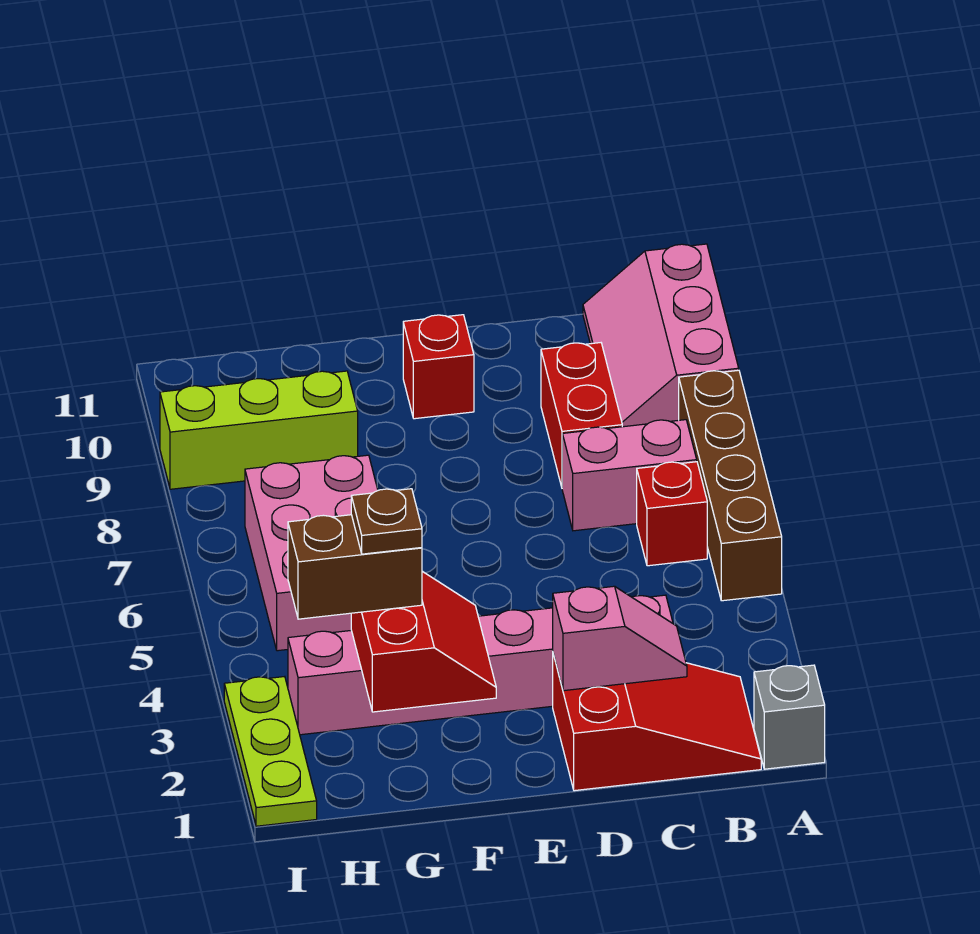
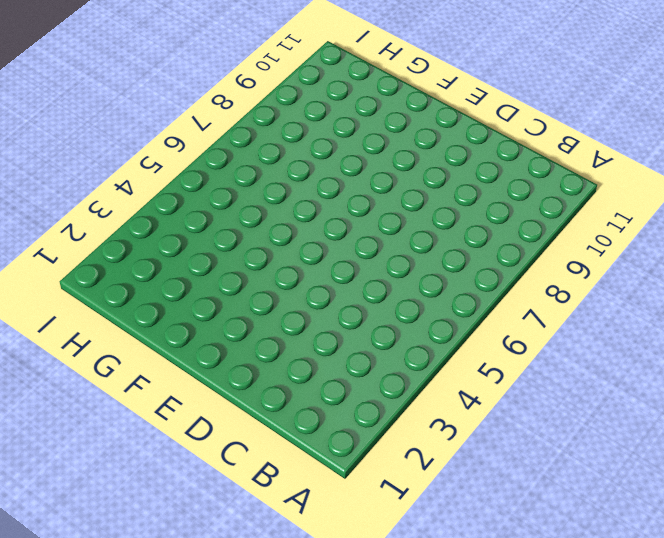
none -> grey brick A1 level 1
none -> brown brick A5:A8 level 1
none -> pink slope A9:B11 level 1 top A

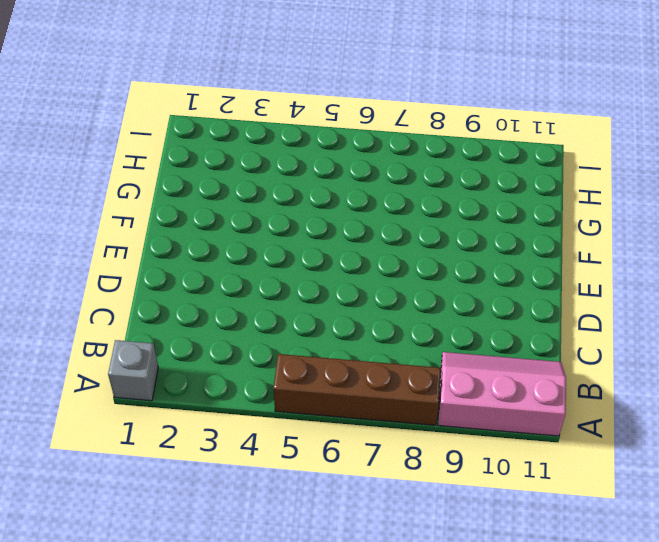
none -> red slope B1:D2 level 1 top D
none -> red brick B6 level 1
none -> pink brick B7:C7 level 1

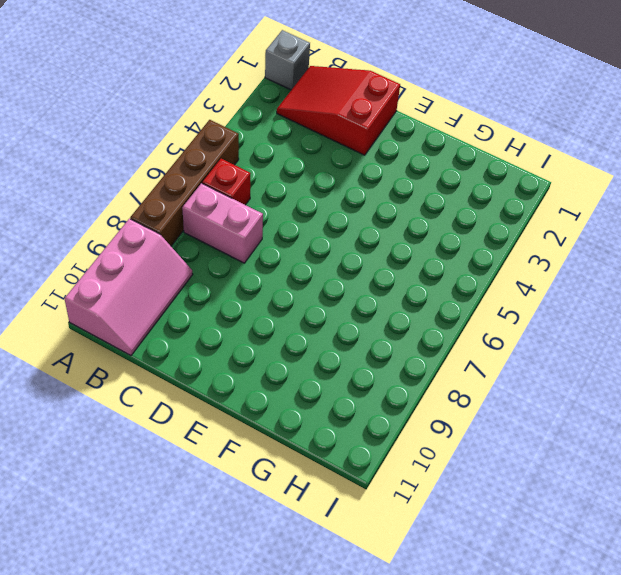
none -> pink brick C3:H3 level 1
none -> red brick C8:C9 level 1
none -> red brick E10 level 1

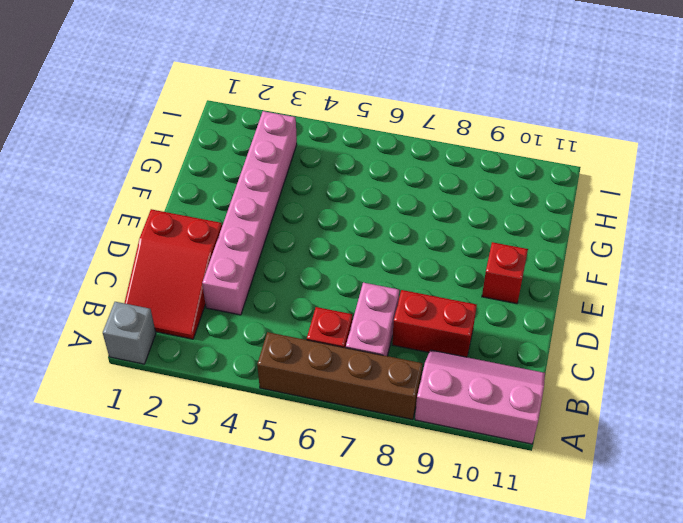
none -> pink brick G5:H7 level 1
none -> lime brick G9:I9 level 1
none -> lime plate I1:I3 level 1

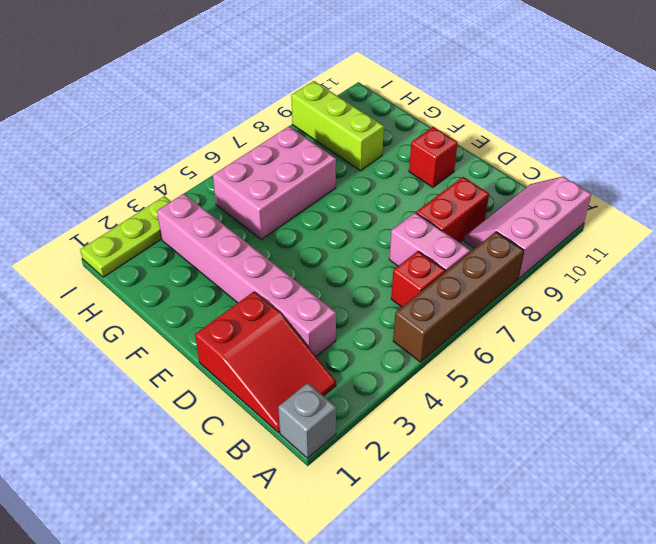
none -> pink slope C2:D2 level 2 top D
none -> red slope F2:G3 level 2 top G
none -> brown brick G3:H3 level 3

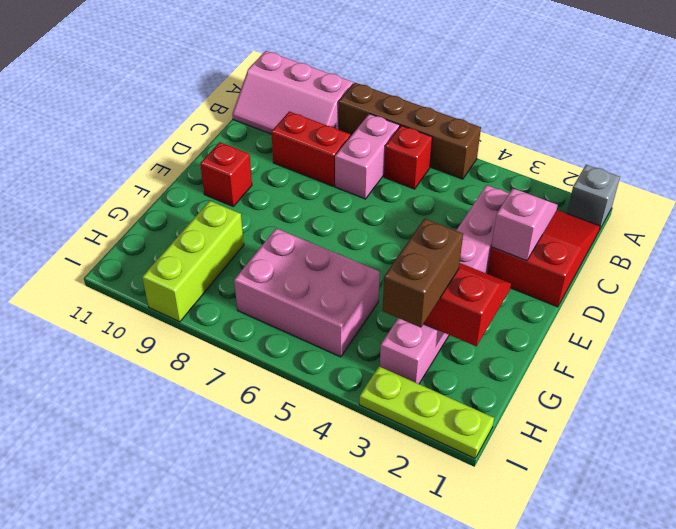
none -> brown plate G3 level 4

